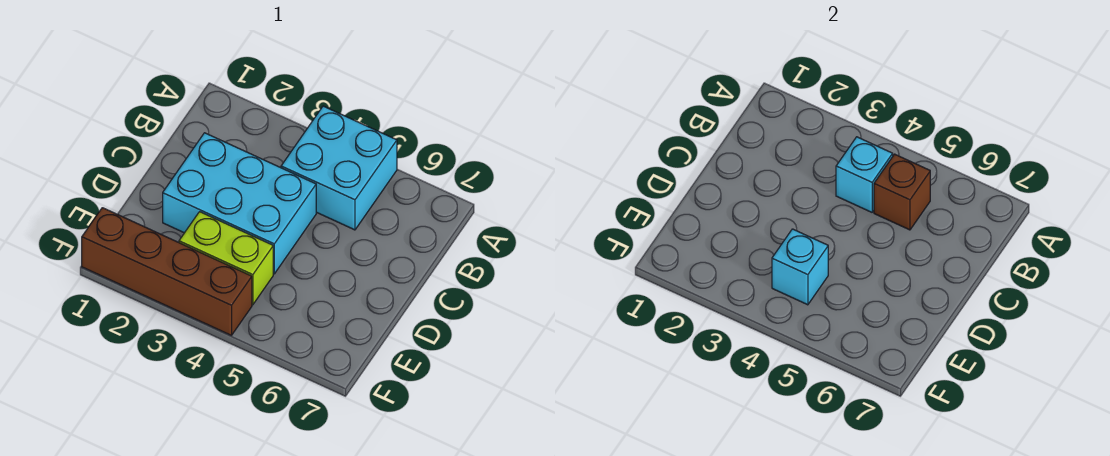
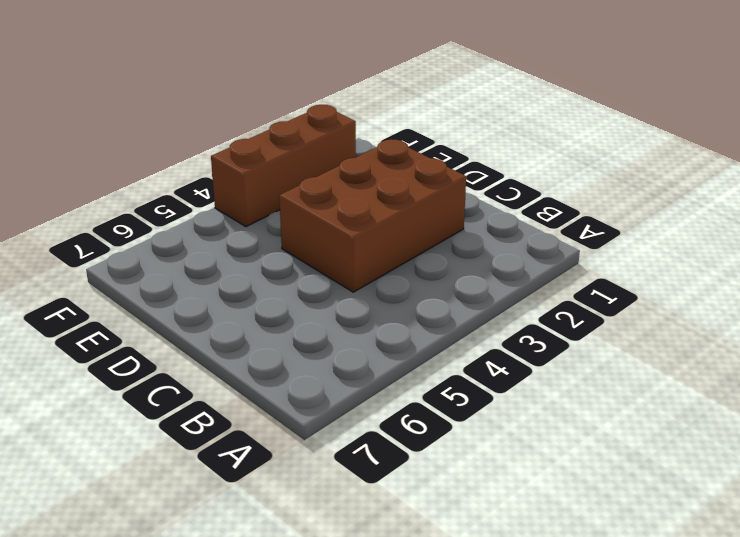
brown brick C2:D4 level 1 -> cyan brick C2:D4 level 1
brown brick F2:F4 level 1 -> brown brick F1:F4 level 1
none -> cyan brick A4:B5 level 1
none -> lime brick E3:E4 level 1

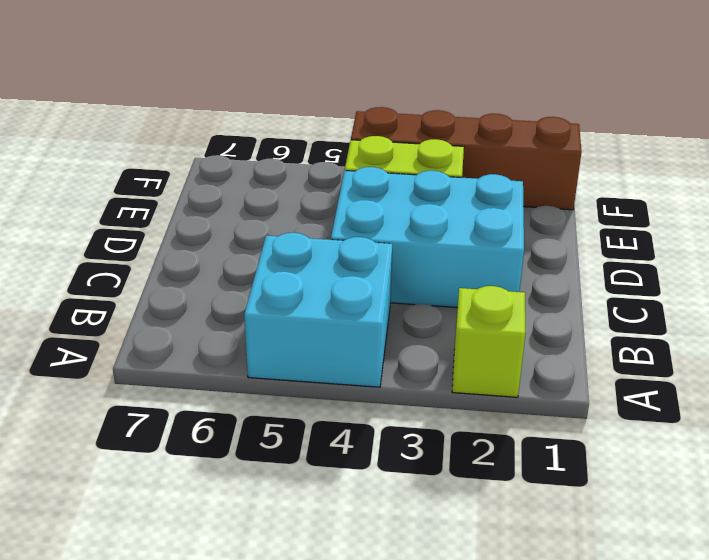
lime brick A2 level 1 -> none
none -> cyan brick B4 level 2
none -> brown brick B5 level 2

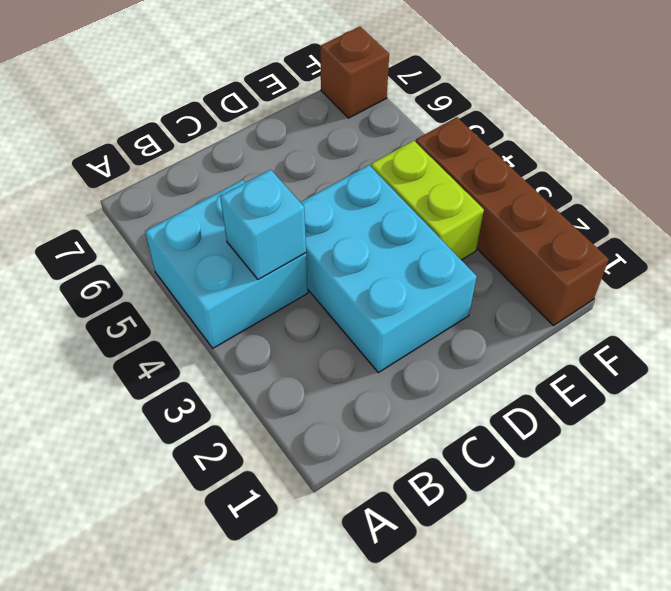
brown brick F7 level 1 -> brown brick B5 level 2
none -> cyan brick E4 level 2

